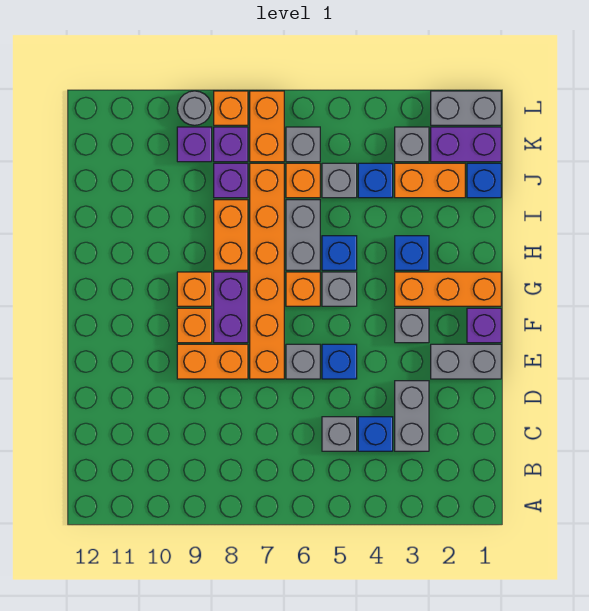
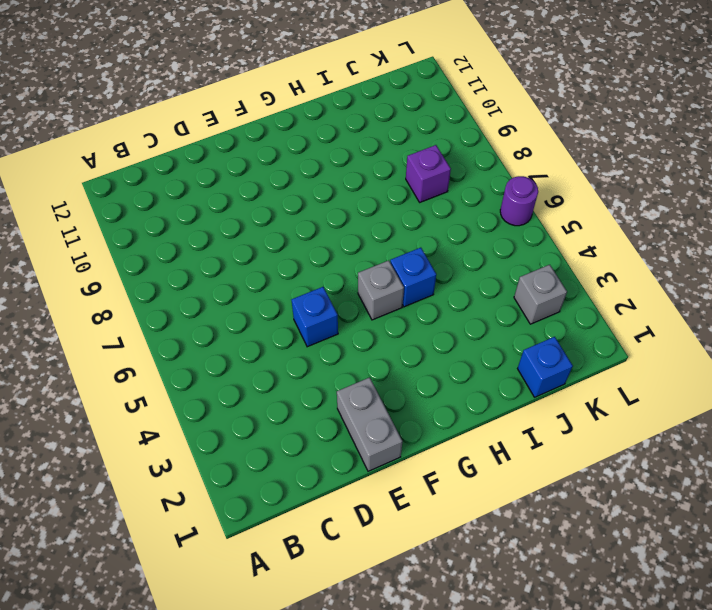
purple round brick L6 level 1 -> none
none -> grey brick C3:D3 level 1
none -> blue brick C4 level 1
none -> grey brick C5 level 1
none -> grey brick E6 level 1

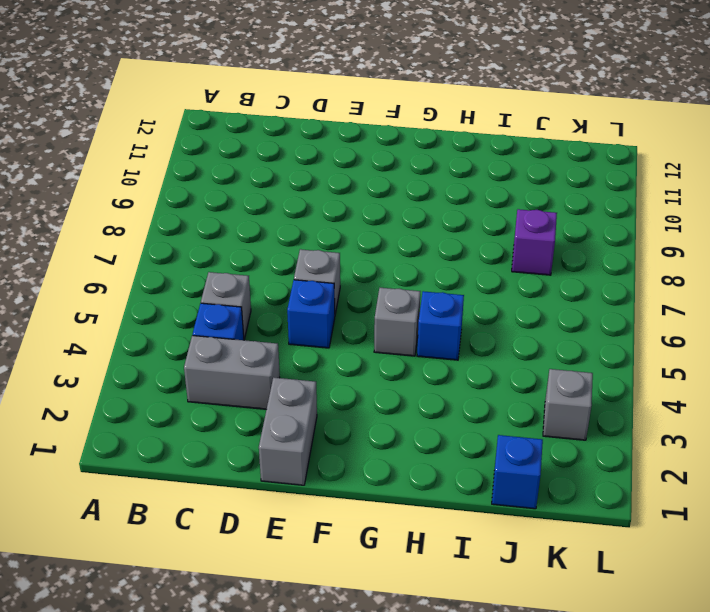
none -> orange brick E7:J7 level 1
none -> orange brick E8:E9 level 1
none -> purple brick F1 level 1
none -> grey brick F3 level 1

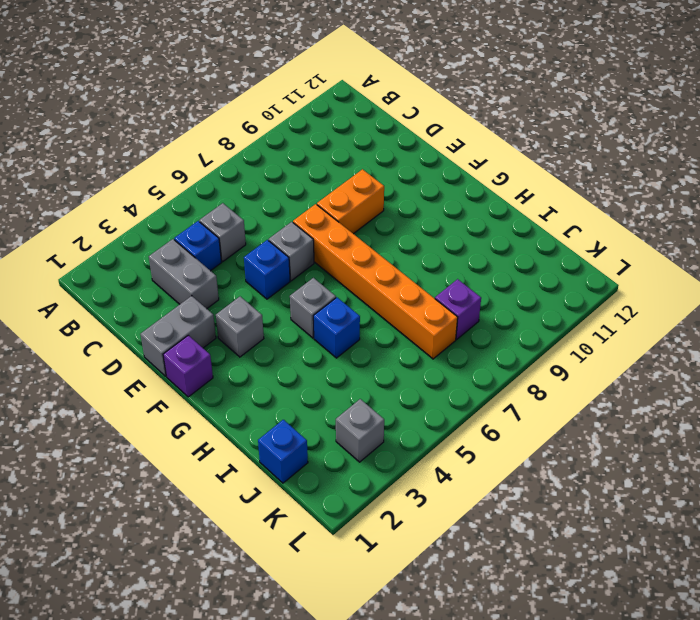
none -> purple brick F8:G8 level 1
none -> orange brick F9 level 1
none -> orange brick G1:G3 level 1
none -> orange brick G6 level 1

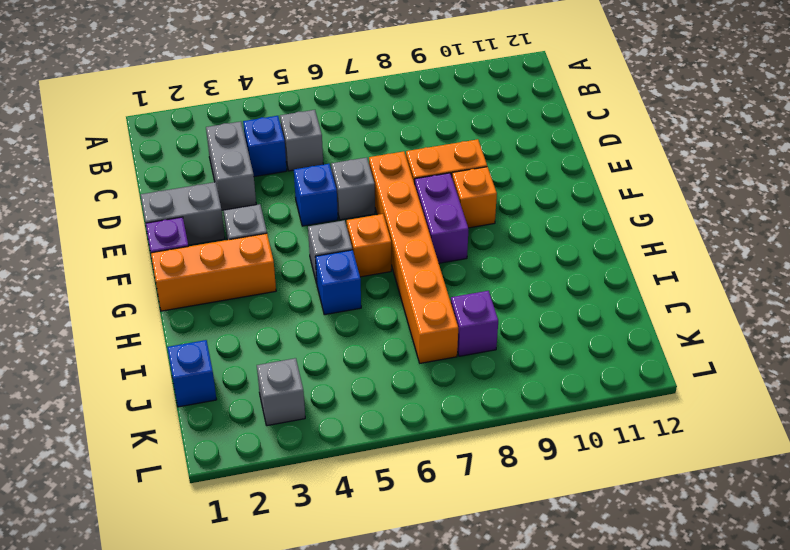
none -> orange brick G9 level 1
none -> blue brick H3 level 1
none -> grey brick H6:I6 level 1
none -> orange brick H8:I8 level 1

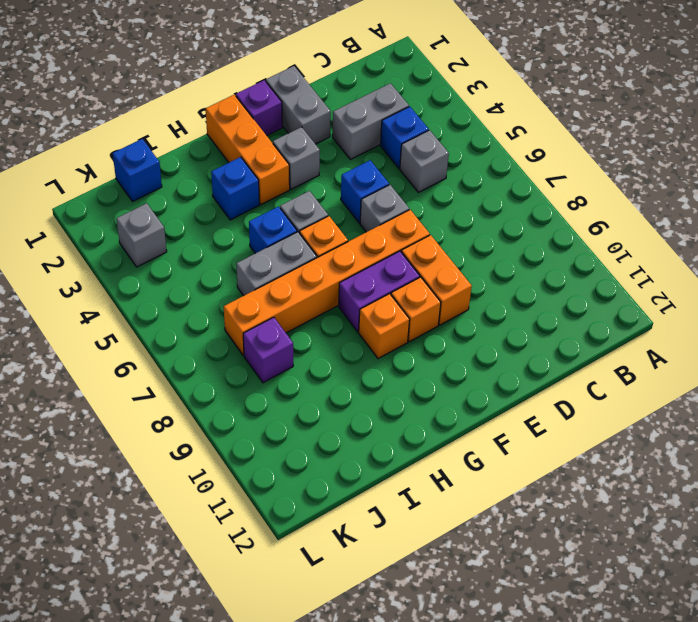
none -> orange brick H8:I8 level 1
none -> orange brick J2:J3 level 1
none -> blue brick J4 level 1
none -> grey brick J5 level 1

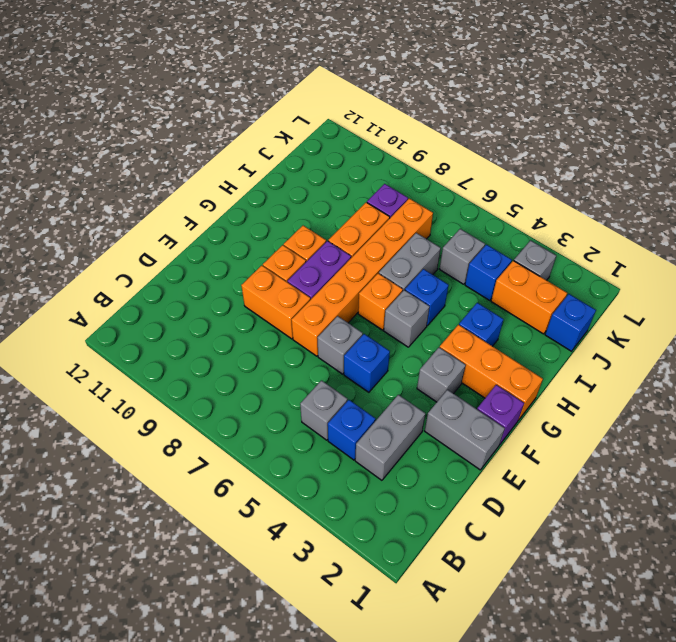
none -> orange brick J6 level 1
none -> purple brick K1:K2 level 1
none -> grey brick K6 level 1
none -> orange brick K7:L7 level 1

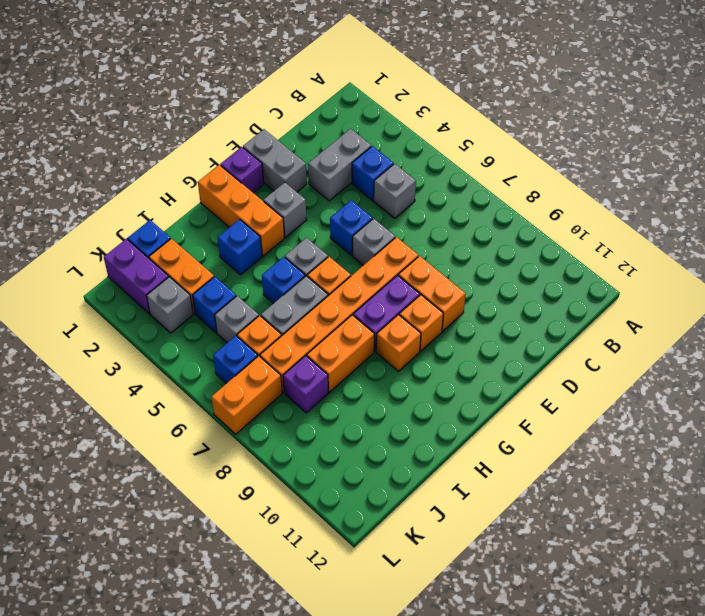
blue brick K6 level 1 -> grey brick K6 level 1
none -> purple brick K8 level 1
none -> purple brick K9 level 1
none -> grey brick L1:L2 level 1
none -> orange brick L8 level 1

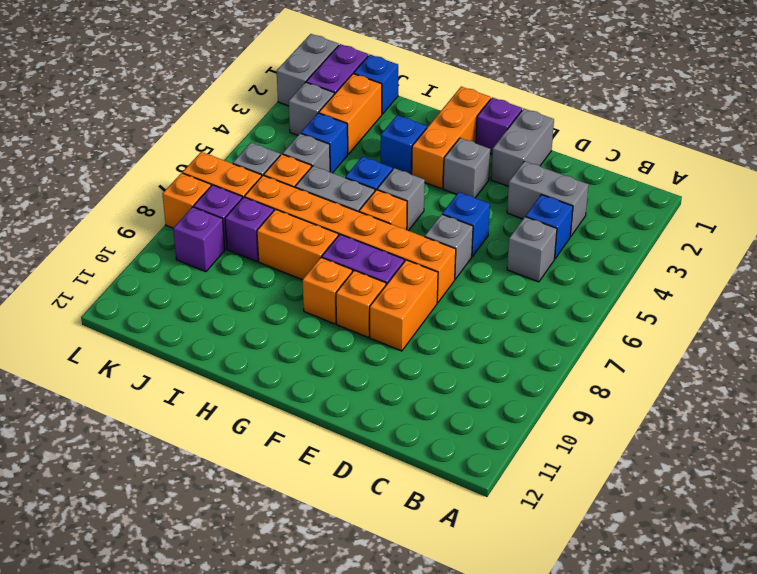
none -> grey round brick L9 level 1

